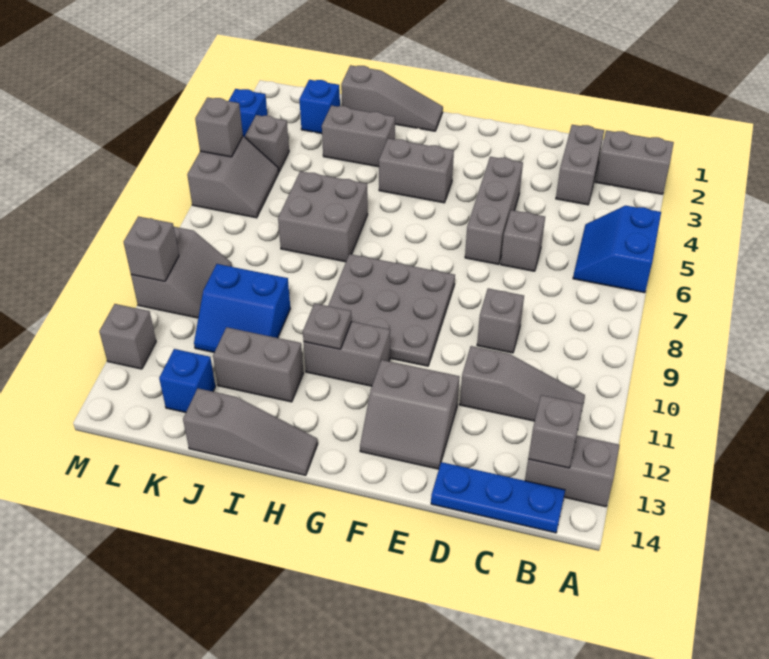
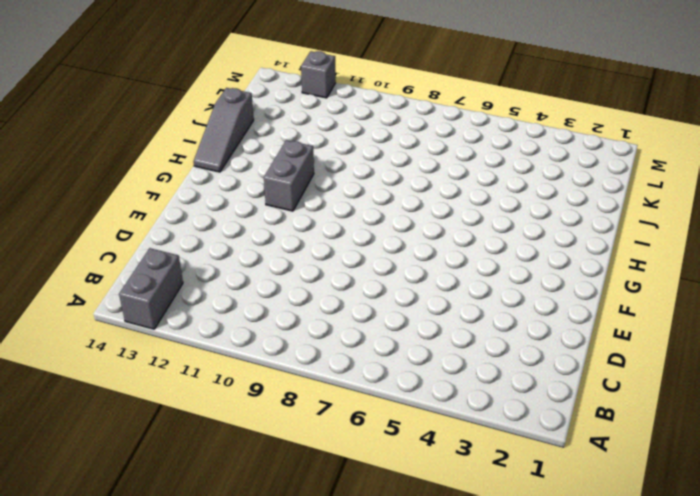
none -> grey brick A2:B2 level 1
none -> blue slope A5:B6 level 1 top A
none -> grey slope B11:D11 level 1 top D
none -> blue plate B14:D14 level 1

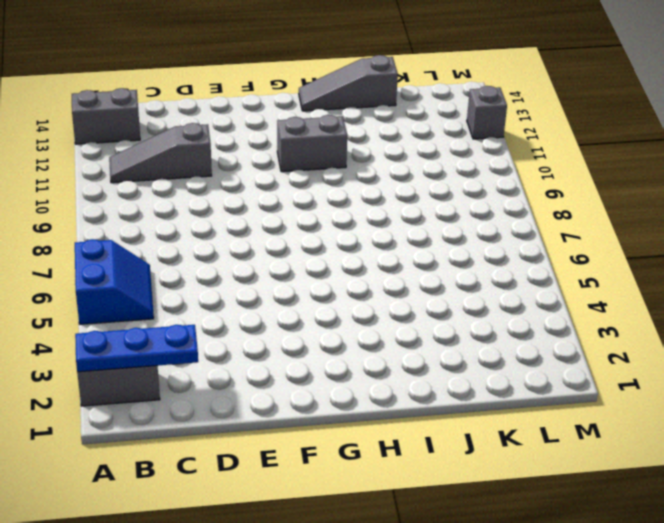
blue plate A2:C2 level 2 -> blue plate B14:D14 level 1
none -> grey brick C2:C3 level 1
none -> grey brick D6 level 1
none -> grey brick D9 level 1
none -> grey brick E4:E6 level 1

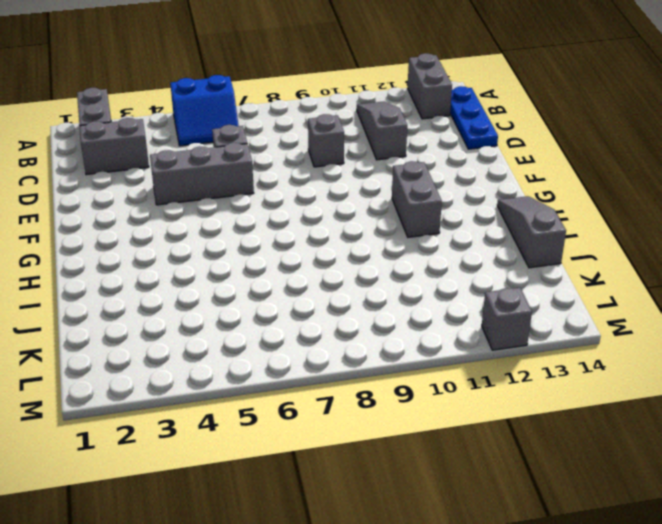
none -> grey slope E12:F13 level 1 top 12
none -> grey plate F8:H10 level 1
none -> grey brick G4:H4 level 1
none -> grey slope H1:J1 level 1 top J

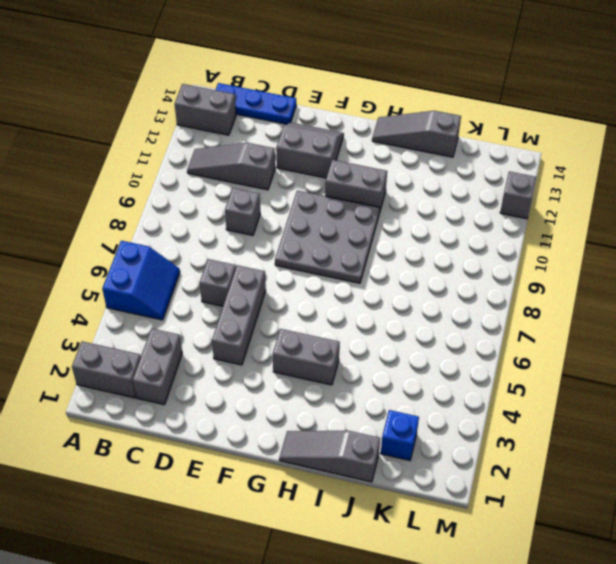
none -> grey brick I3:J3 level 1
none -> grey brick I6:J7 level 1
none -> grey brick I12:J12 level 1
none -> blue slope J10:K11 level 1 top 10

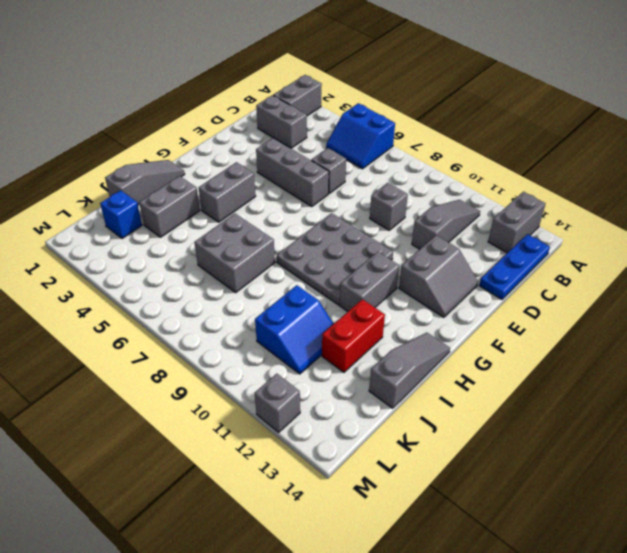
red brick I12:J12 level 1 -> grey brick I12:J12 level 1
none -> blue brick K13 level 1
none -> grey brick L4 level 1
none -> grey slope L5:M6 level 1 top M
none -> grey slope L9:M10 level 1 top M

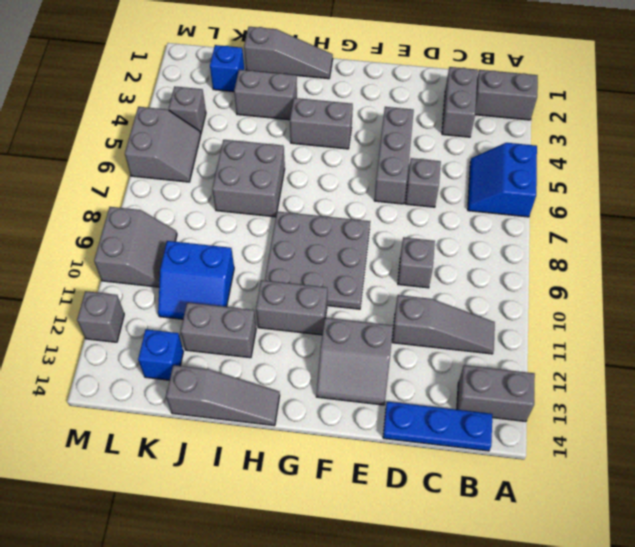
none -> blue brick M3 level 1
none -> grey brick B13 level 2
none -> grey plate H11 level 2
none -> grey brick M5 level 2

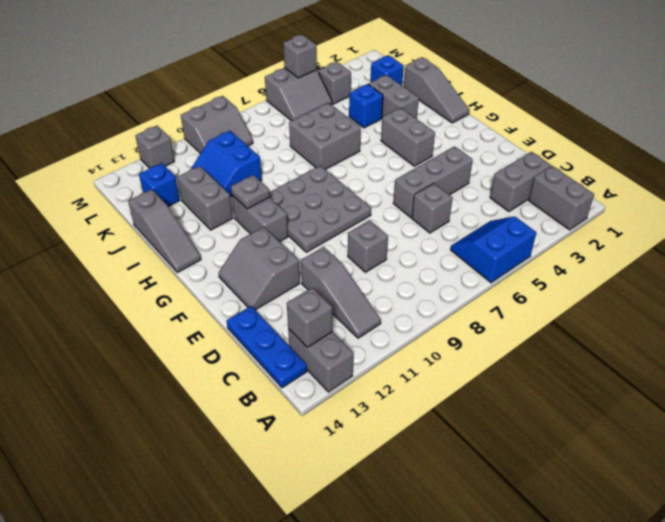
blue brick J4 level 1 -> blue brick M3 level 1
none -> grey brick M10 level 2

